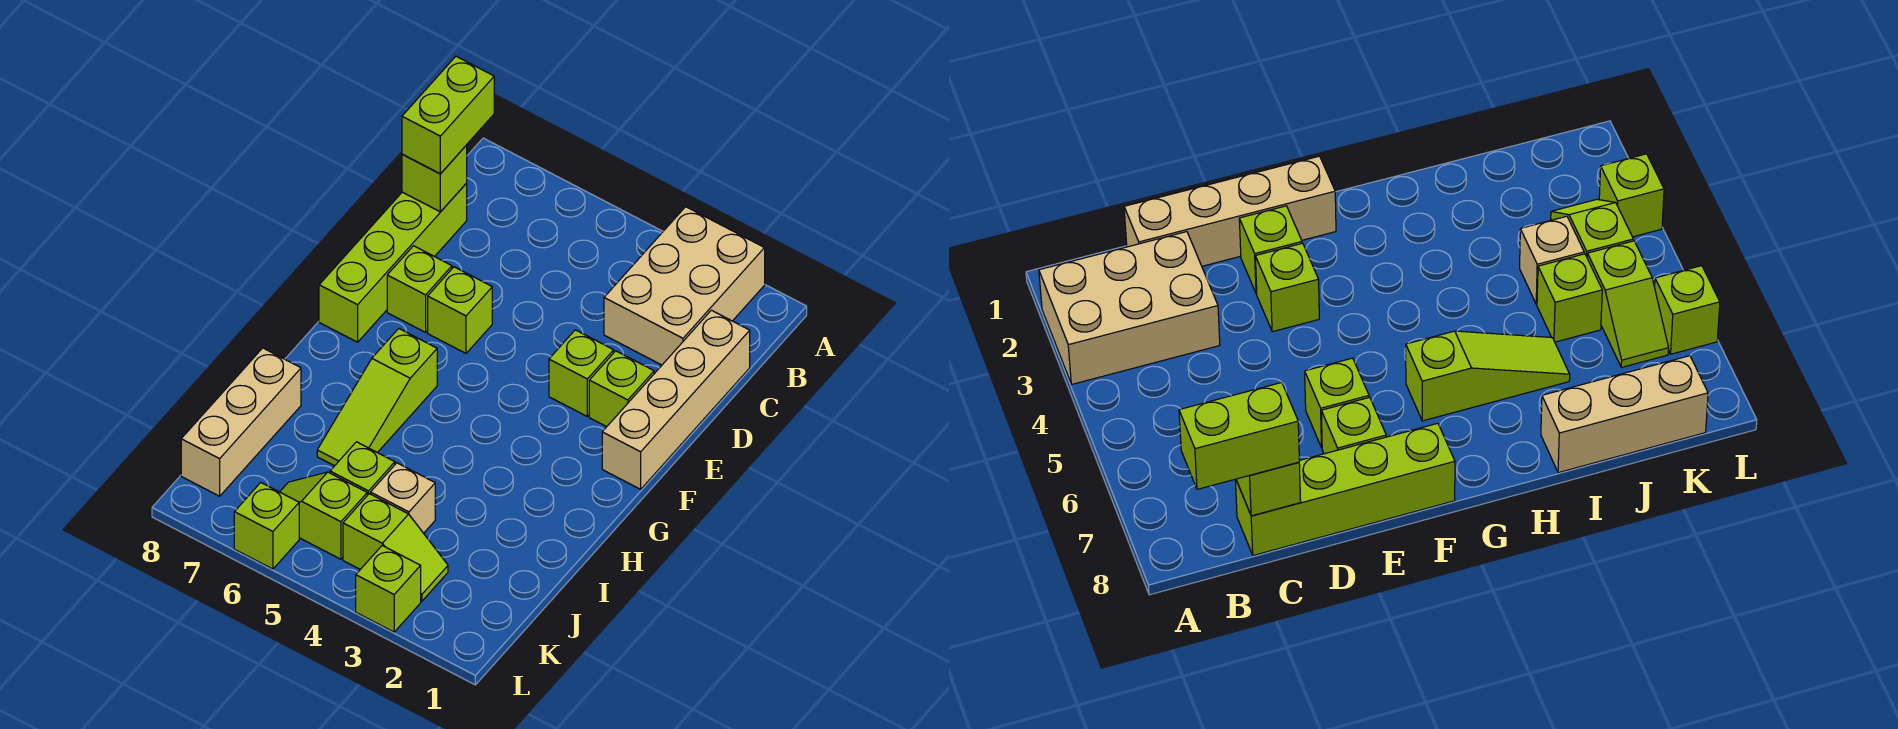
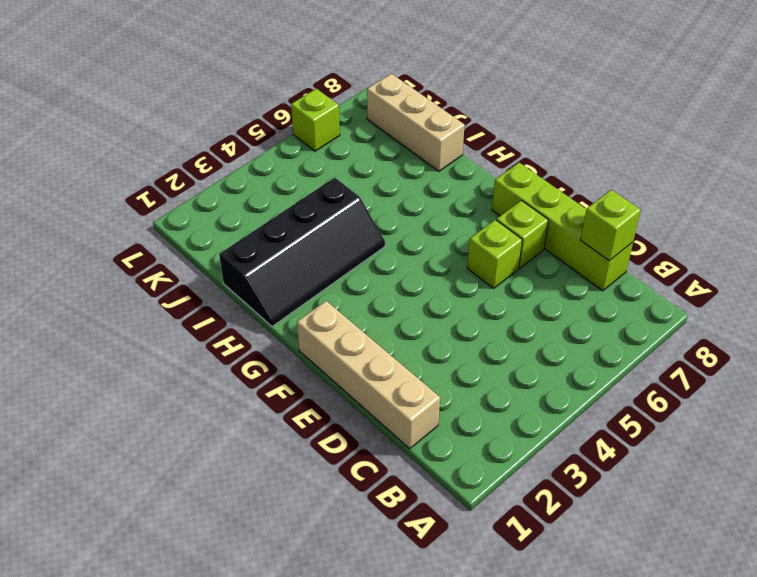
black slope H1:I4 level 1 top I -> none
none -> tan brick A2:C3 level 1
none -> lime brick E2 level 1
none -> lime brick E3 level 1

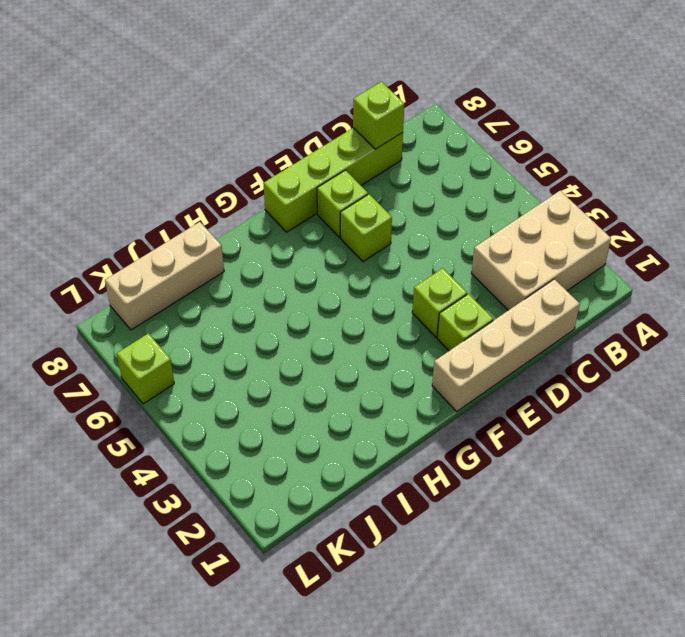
none -> lime slope G6:I6 level 1 top G
none -> tan brick J4 level 1
none -> lime brick J5 level 1

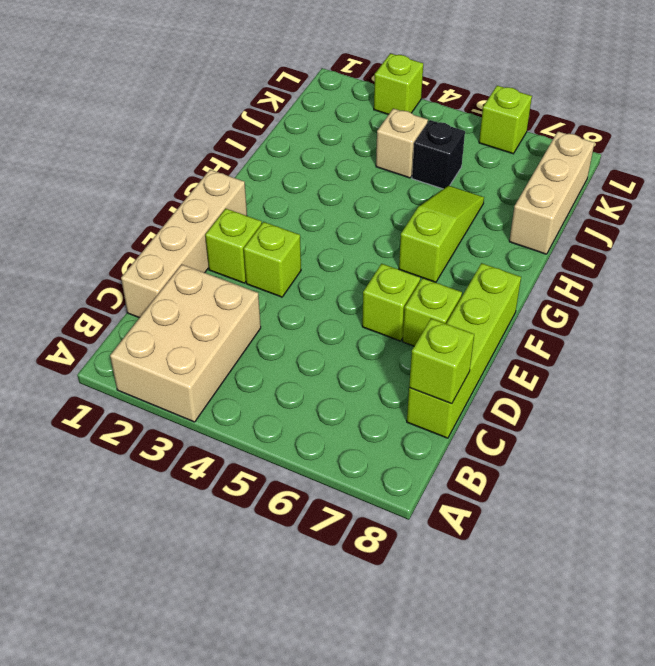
black brick J5 level 1 -> lime brick J5 level 1
none -> lime slope K3:K4 level 1 top 4
none -> lime slope K5:K6 level 1 top 5
none -> lime brick B8:C8 level 3

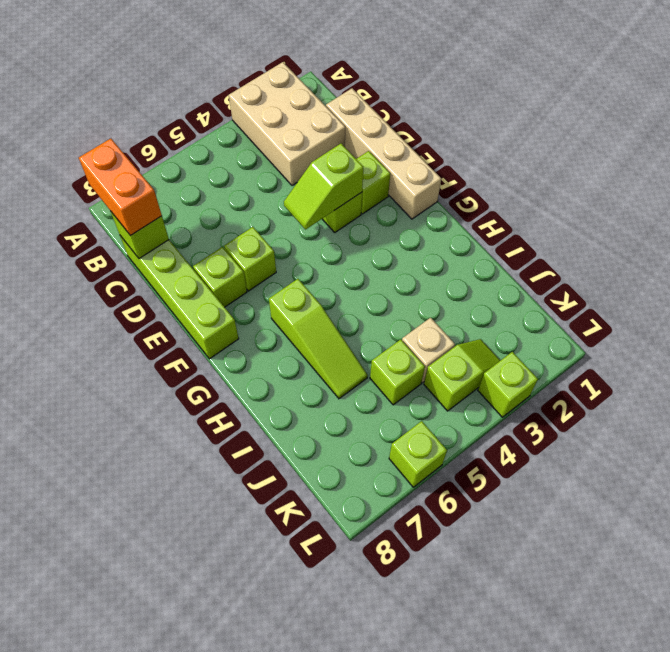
orange brick B8:C8 level 3 -> lime brick B8:C8 level 3
lime slope E3:E4 level 2 top 3 -> lime slope K5:K6 level 1 top 5
none -> tan brick I8:K8 level 1

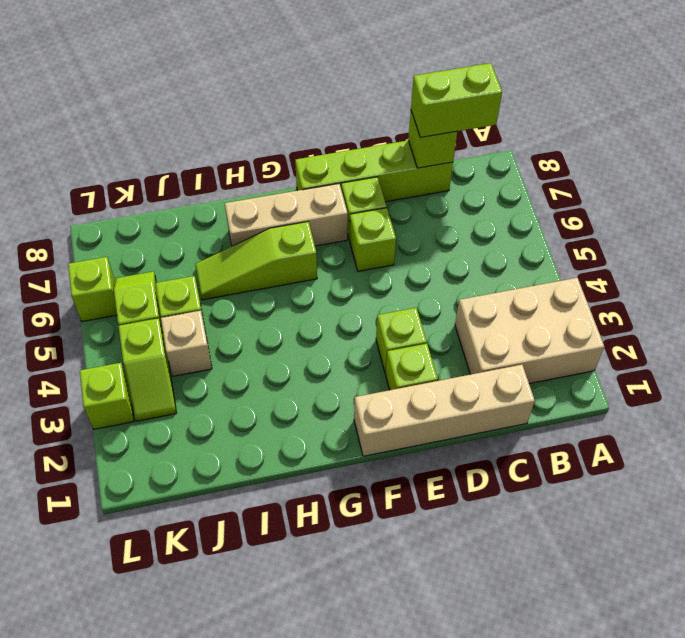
tan brick F7:H7 level 1 -> tan brick I8:K8 level 1

